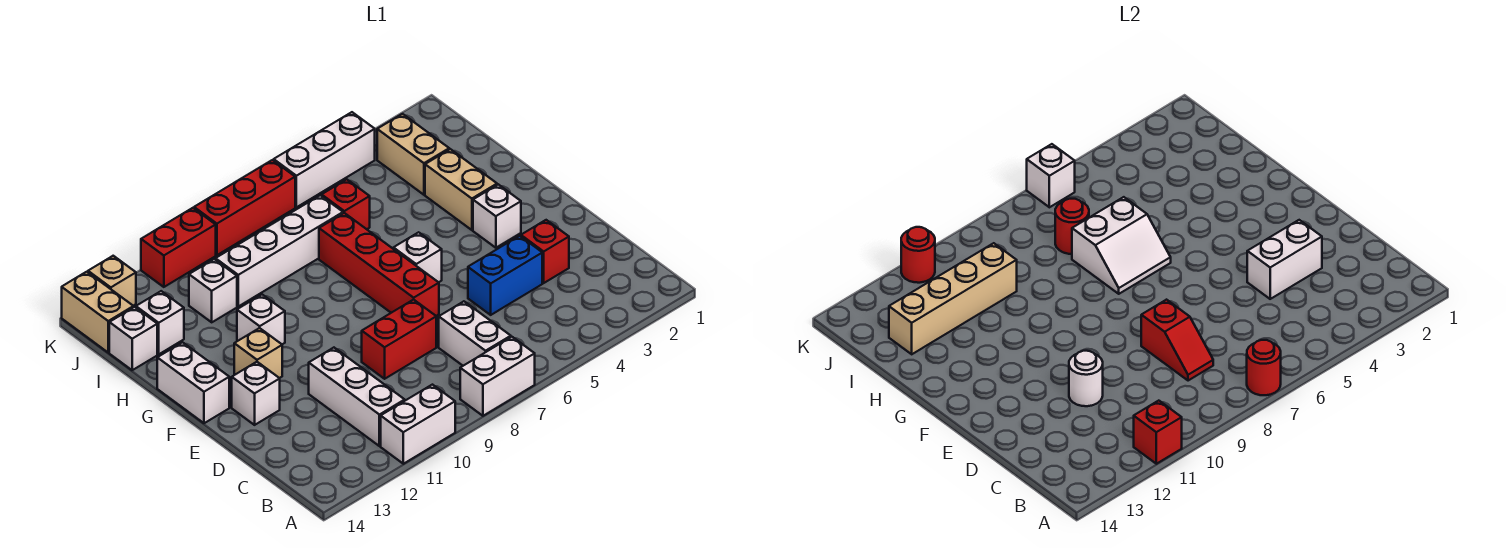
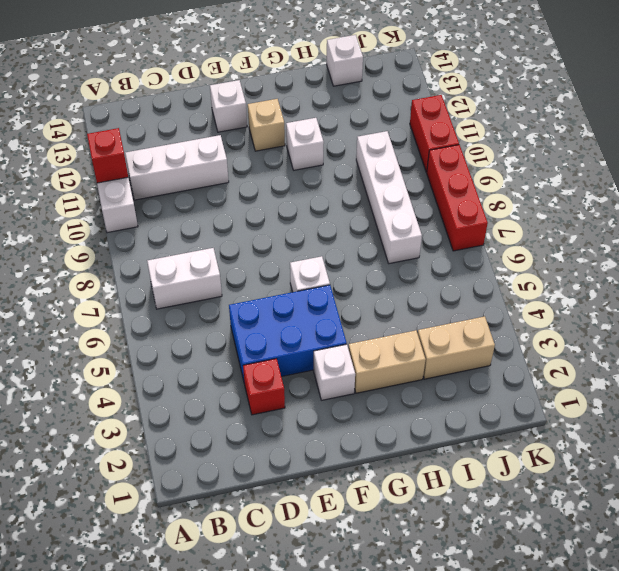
blue brick D4:F5 level 1 -> blue brick D4:D5 level 1
none -> white brick A7:A8 level 1
none -> red brick D8:D9 level 1
none -> red brick E7:H7 level 1
none -> white brick F14:G14 level 1

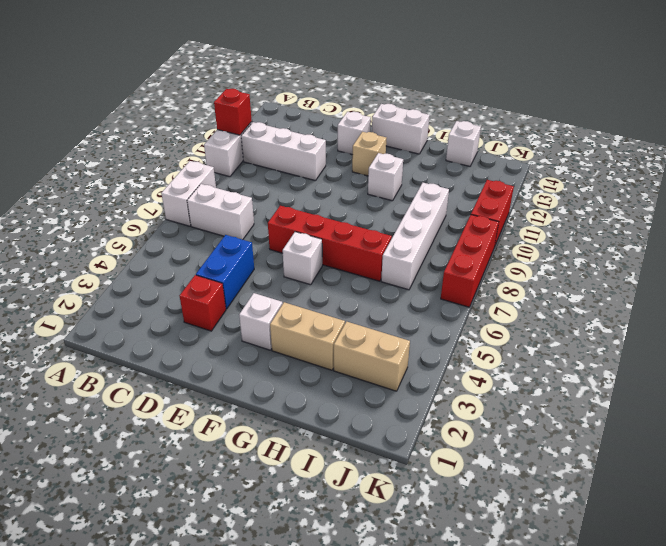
none -> red brick D8:D9 level 1
none -> red brick I6 level 1
none -> white brick I11 level 1
none -> white brick I13 level 1

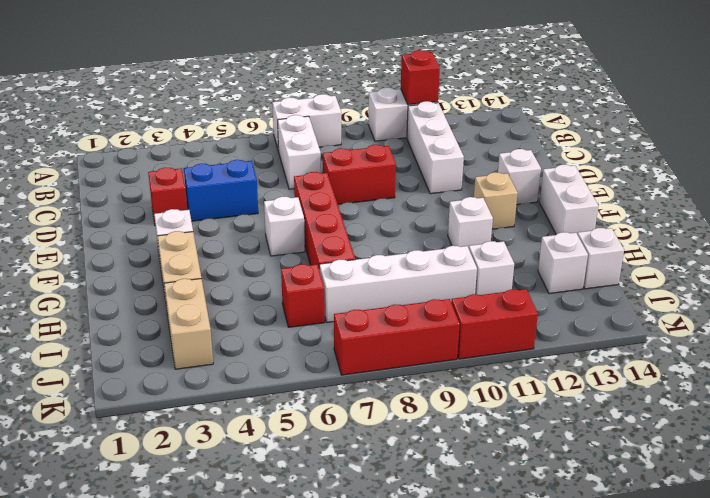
none -> tan brick J14:K14 level 1
none -> white brick K4:K6 level 1
none -> tan brick K13 level 1
none -> red round brick A7 level 2

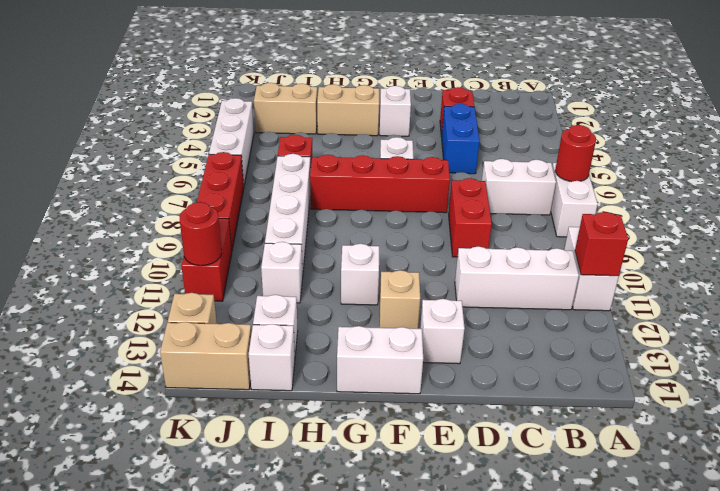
none -> red slope C8:D8 level 2 top D
none -> white brick D3:D4 level 2
none -> white round brick D11 level 2
none -> white slope G6:H7 level 2 top H

